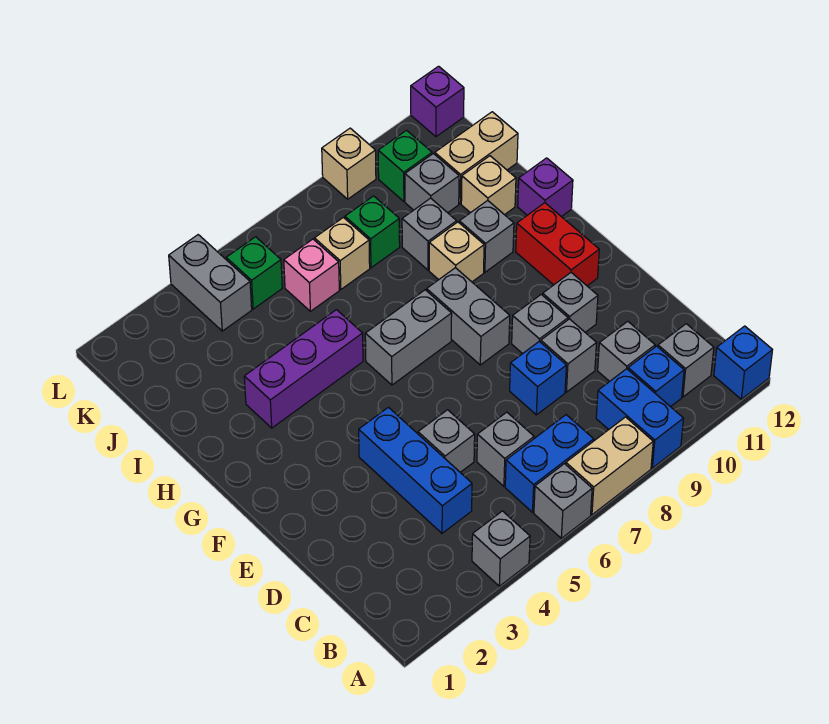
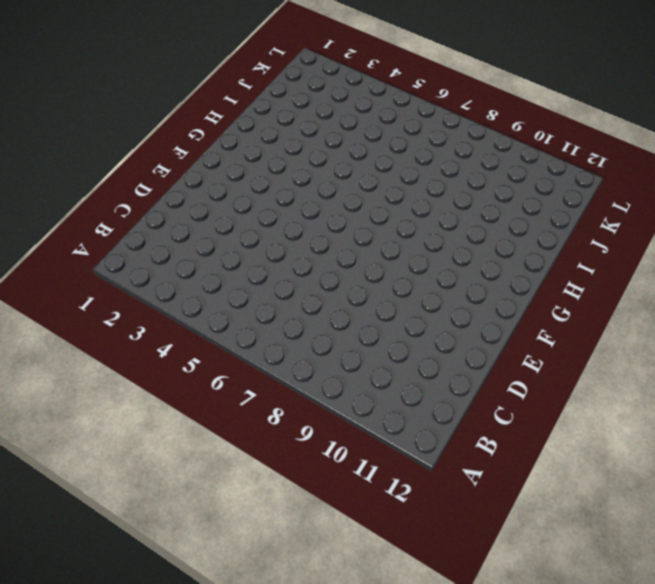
none -> grey brick A4 level 1
none -> grey brick A6 level 1
none -> tan brick A7:A8 level 1
none -> blue brick A9:B9 level 1

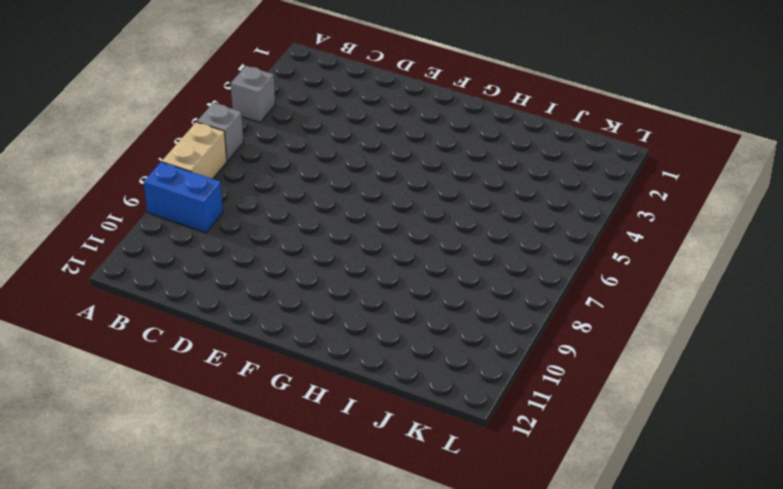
none -> blue brick A12 level 1
none -> blue brick B6:B7 level 1
none -> blue brick B10 level 1
none -> grey brick B11 level 1

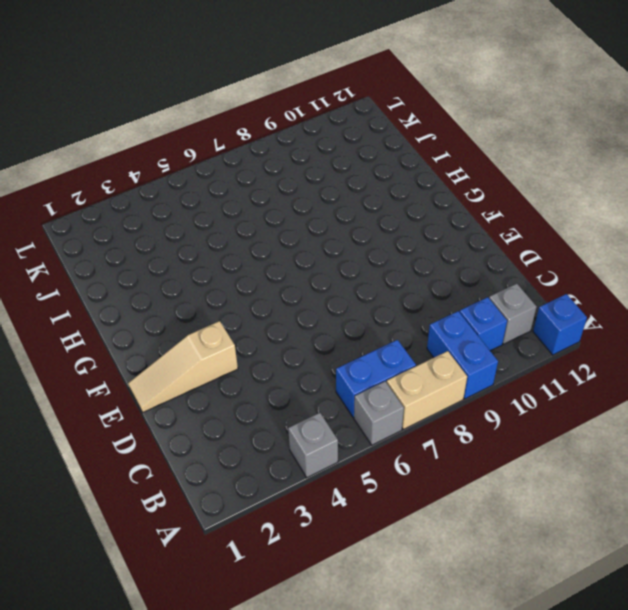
tan slope E1:E3 level 1 top 3 -> none
none -> blue brick C4:E4 level 1
none -> grey brick C6 level 1
none -> grey brick C10 level 1
none -> grey brick D5 level 1

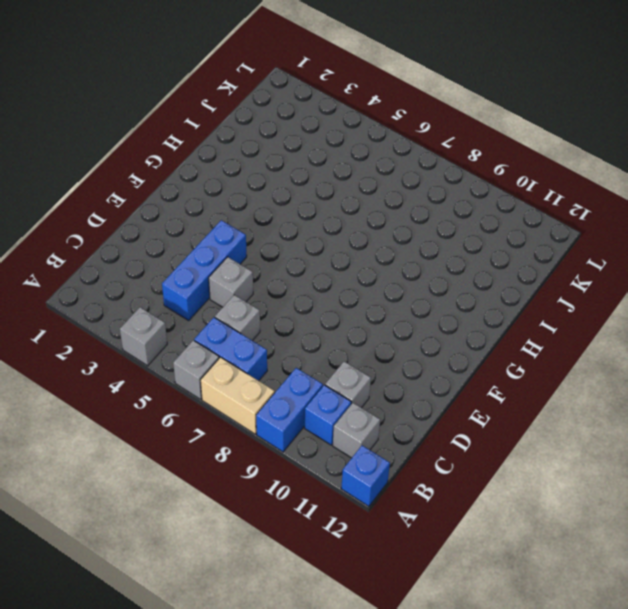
none -> blue brick D8 level 1
none -> grey brick D9 level 1
none -> grey brick E9 level 1
none -> grey brick E10 level 1

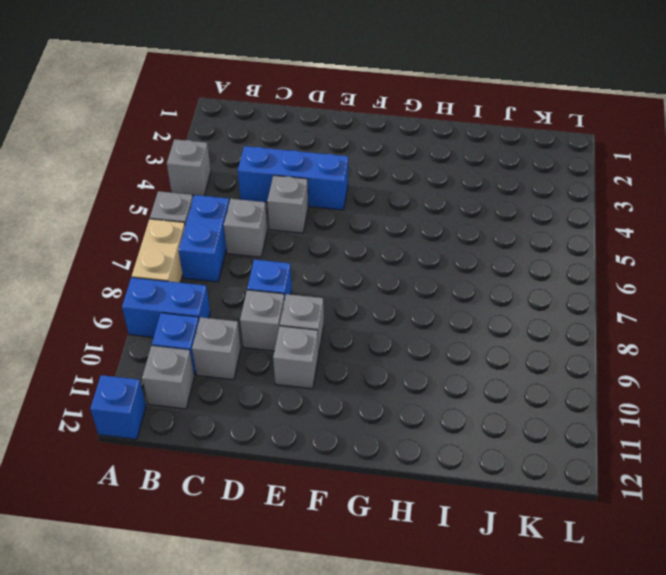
none -> grey brick F8:G8 level 1
none -> red brick F11:G11 level 1
none -> grey brick G6:G7 level 1
none -> purple brick H3:H5 level 1

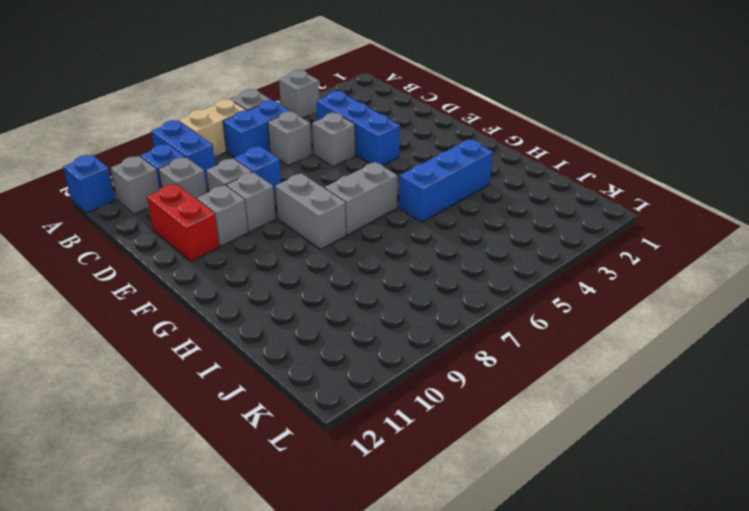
red brick D11:E11 level 1 -> red brick F11:G11 level 1
blue brick H3:H5 level 1 -> purple brick H3:H5 level 1
none -> tan brick H9 level 1
none -> grey brick H10 level 1
none -> purple brick H12 level 1
none -> grey brick I9 level 1

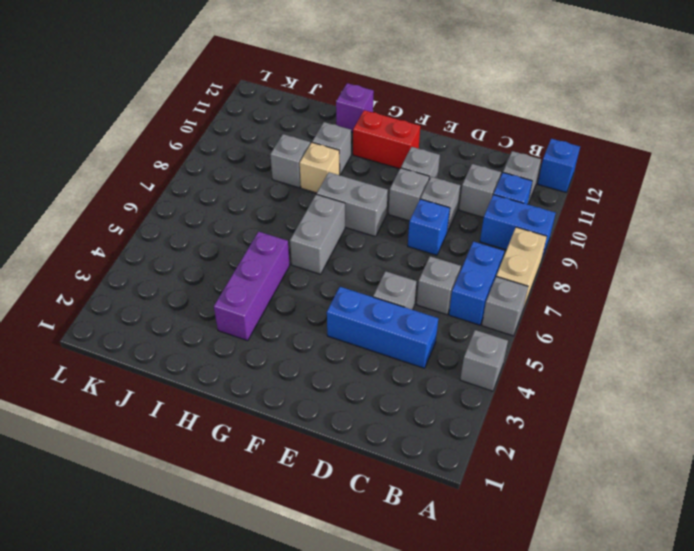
none -> tan brick I11 level 1
none -> pink brick J6 level 1
none -> tan brick J7 level 1
none -> green brick J8 level 1

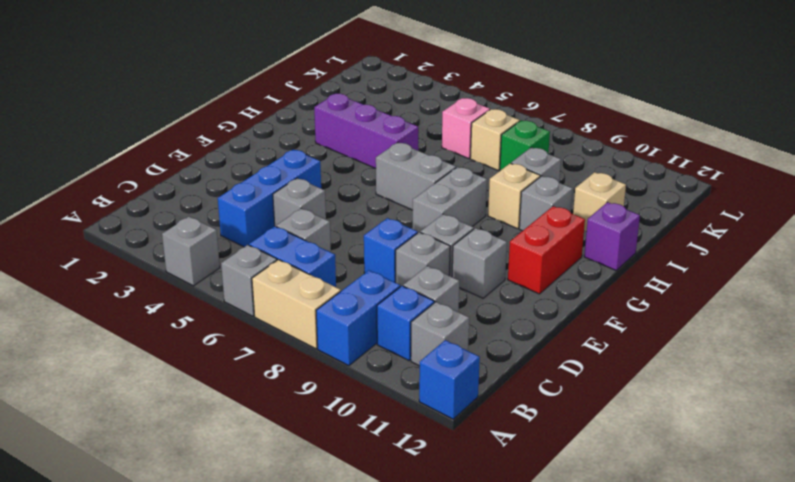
none -> grey brick J10 level 1
none -> tan brick J11:J12 level 1
none -> grey brick K4:L4 level 1
none -> green brick K5 level 1

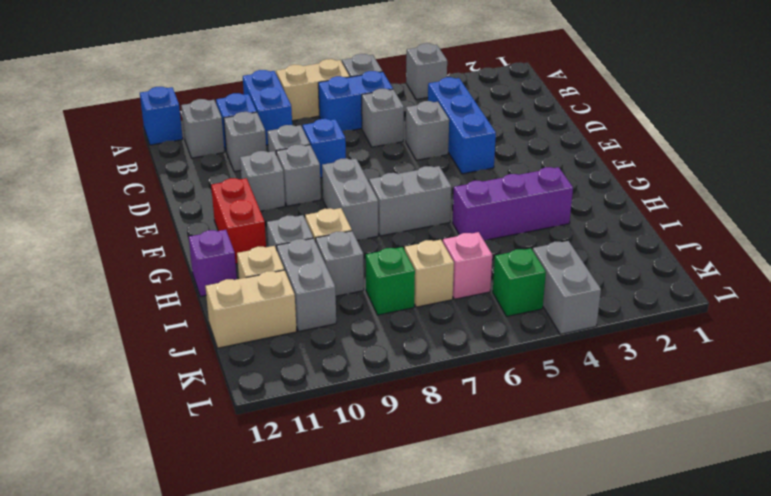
grey brick I10:J10 level 1 -> grey brick J10 level 1
none -> green brick K10 level 1
none -> tan brick L9 level 1
none -> purple brick L12 level 1

